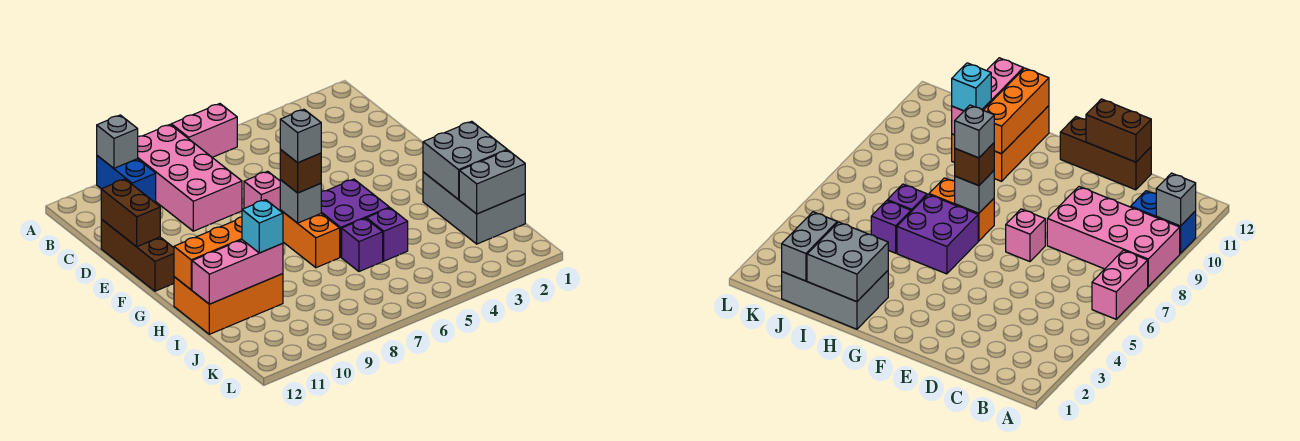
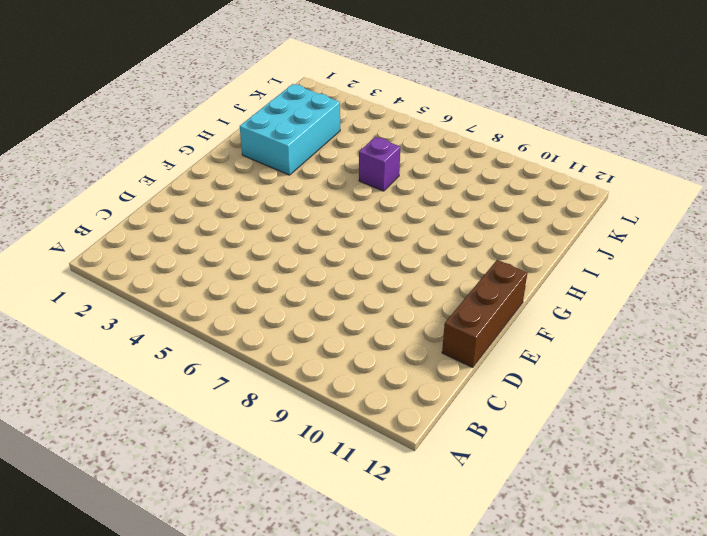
cyan brick H2:J3 level 1 -> grey brick H1:J2 level 1
none -> pink brick A6:A7 level 1
none -> pink brick A8:D9 level 1
none -> blue brick A10:B10 level 1

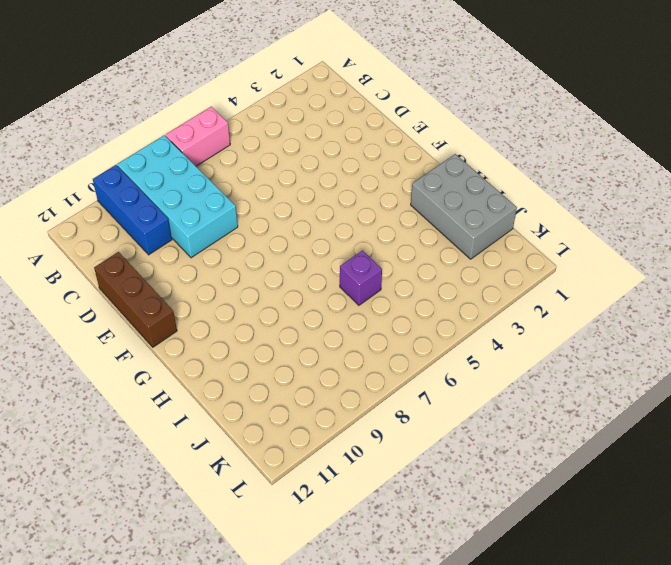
cyan brick A8:D9 level 1 -> pink brick A8:D9 level 1
blue brick A10:C10 level 1 -> blue brick A10:B10 level 1
none -> pink brick E7 level 1
none -> purple brick G5:H6 level 1
none -> orange brick G7:H7 level 1

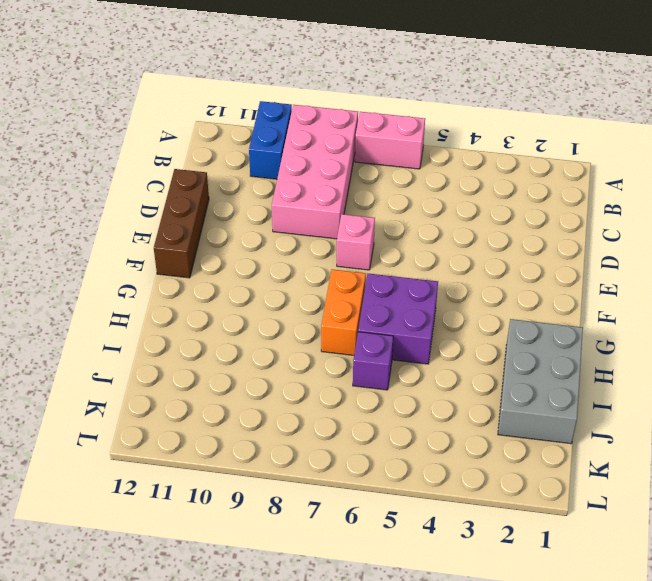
none -> orange brick H10:I12 level 1
none -> purple brick I5 level 1
none -> grey brick A10 level 2

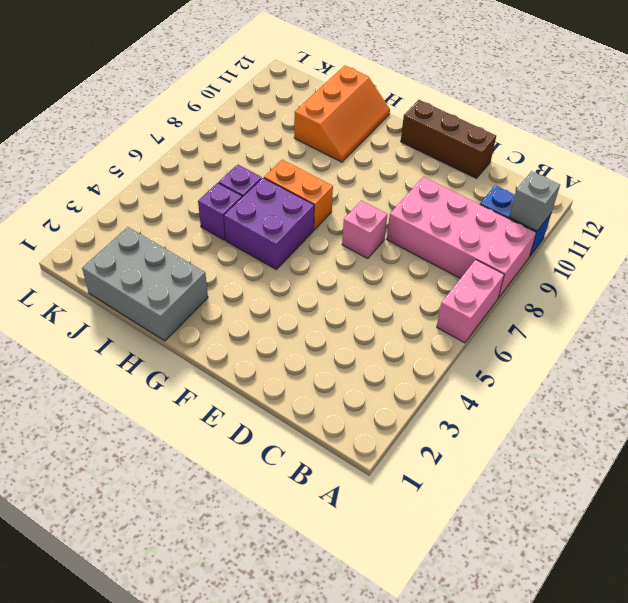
orange slope H10:I12 level 1 top I -> orange brick H10:I12 level 1
none -> brown brick D12:E12 level 2
none -> grey brick G7 level 2
none -> grey brick H1:I2 level 2

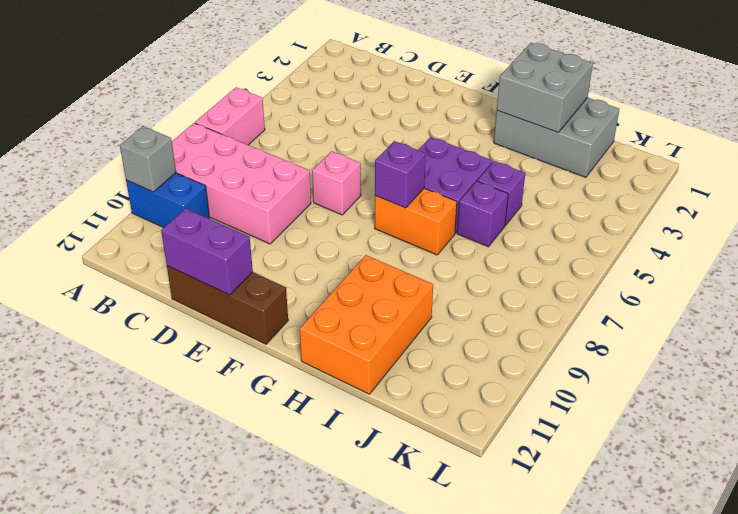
purple brick D12:E12 level 2 -> brown brick D12:E12 level 2
purple brick G7 level 2 -> grey brick G7 level 2
none -> orange brick H10:H12 level 2
none -> pink brick I10:I12 level 2
none -> grey brick J1:J2 level 2

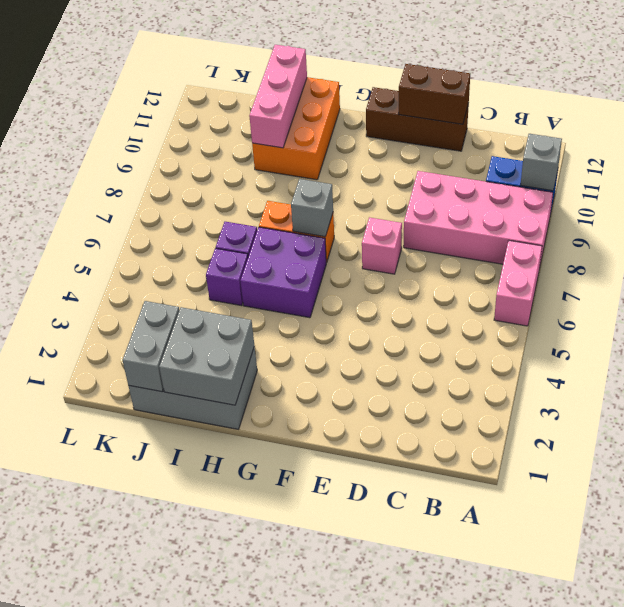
none -> orange brick H10:H12 level 2
none -> brown brick G7 level 3
none -> cyan brick I10 level 3

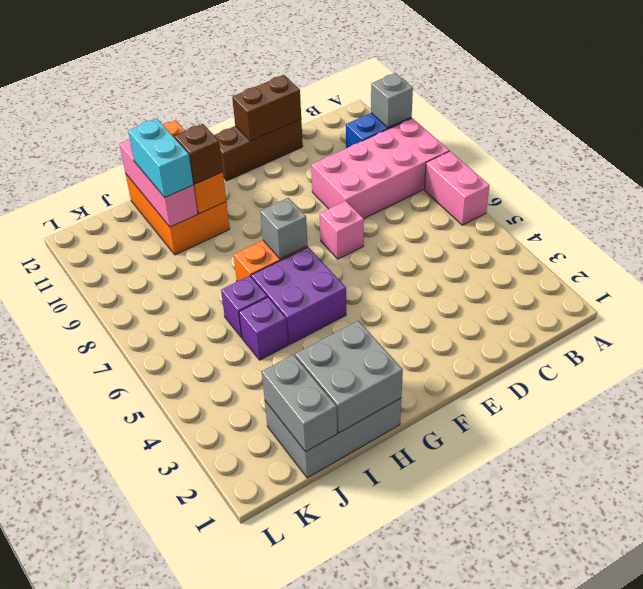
brown brick H10 level 3 -> brown brick G7 level 3
cyan brick I10:I11 level 3 -> cyan brick I10 level 3
none -> grey brick G7 level 4

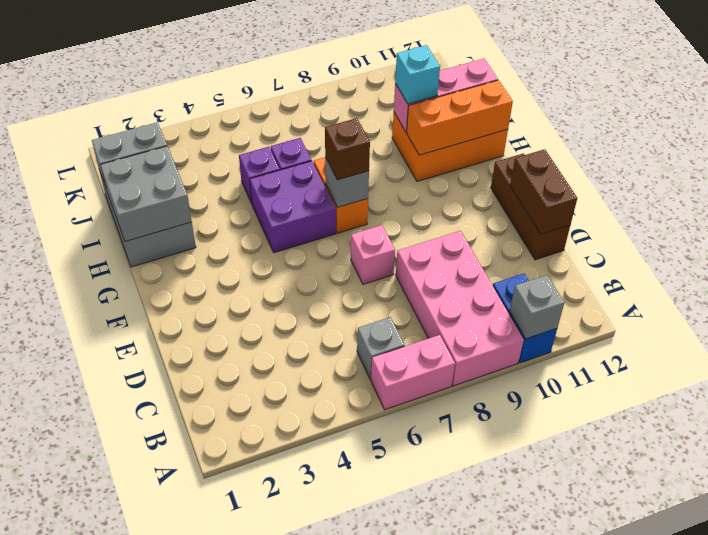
grey brick B6 level 1 -> grey brick G7 level 4

